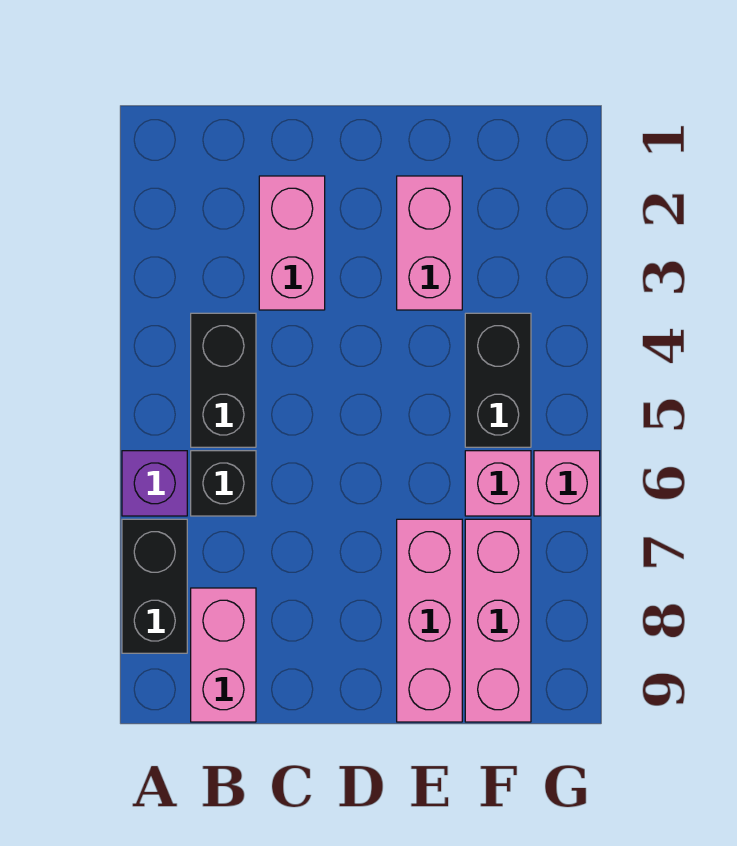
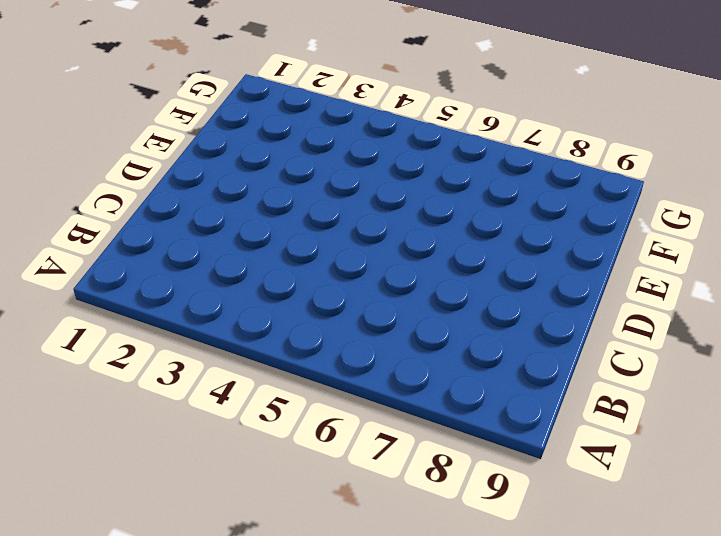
none -> purple brick A6 level 1
none -> black brick A7:A8 level 1
none -> black brick B4:B5 level 1

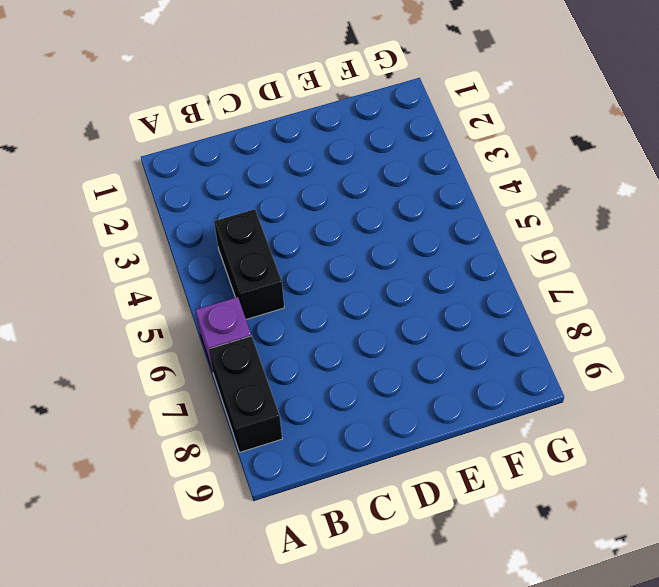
none -> black brick B6 level 1
none -> pink brick B8:B9 level 1
none -> pink brick C2:C3 level 1

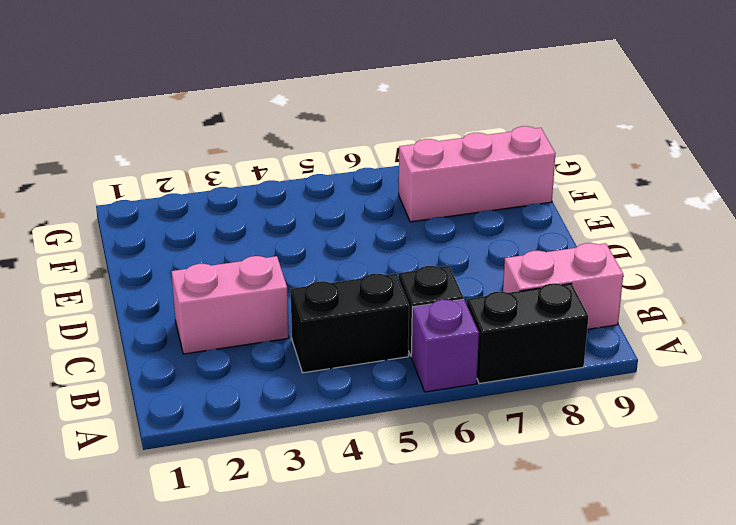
none -> pink brick E2:E3 level 1
none -> pink brick E7:E9 level 1
none -> black brick F4:F5 level 1

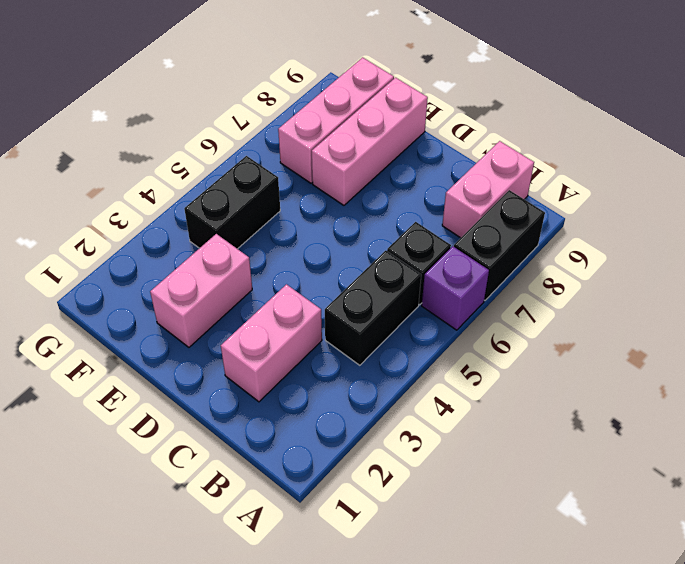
none -> pink brick F6 level 1
none -> pink brick G6 level 1

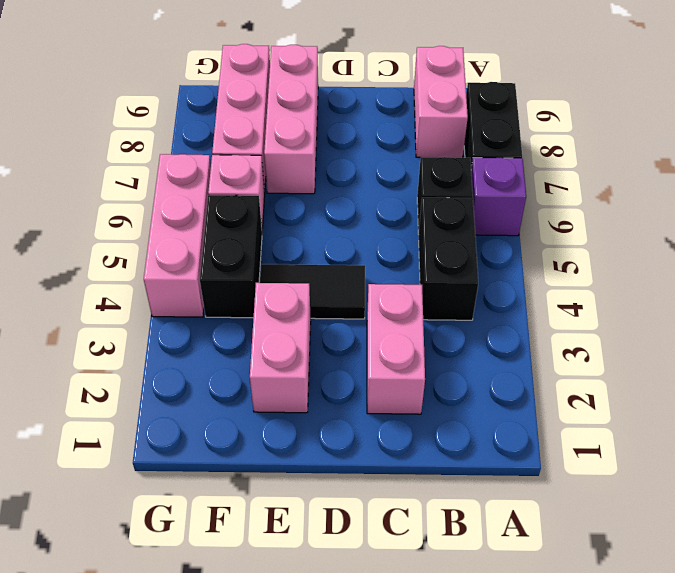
black tile D4:E4 level 1 -> none
pink brick G4:G6 level 1 -> pink brick G6 level 1

